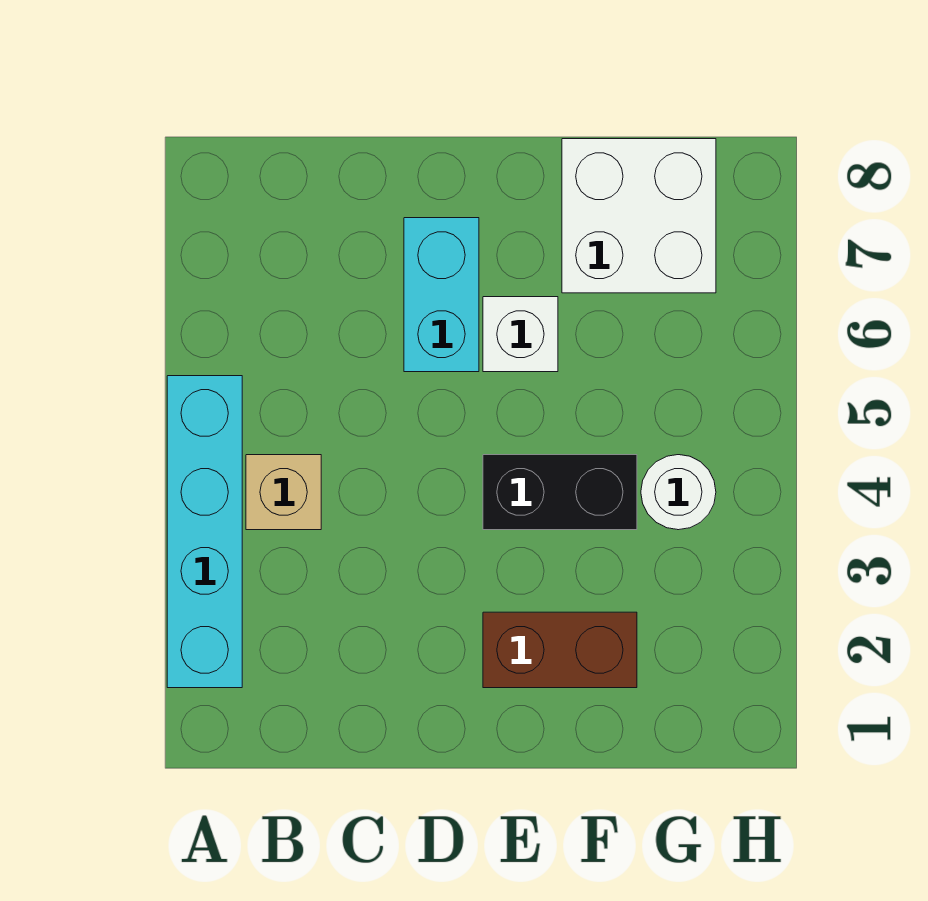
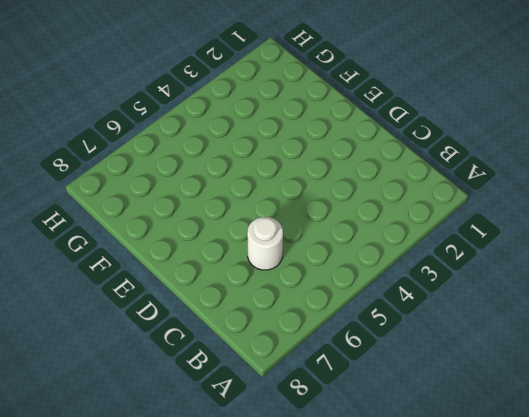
white round brick C6 level 1 -> white round brick G4 level 1
none -> cyan brick A2:A5 level 1
none -> tan brick B4 level 1

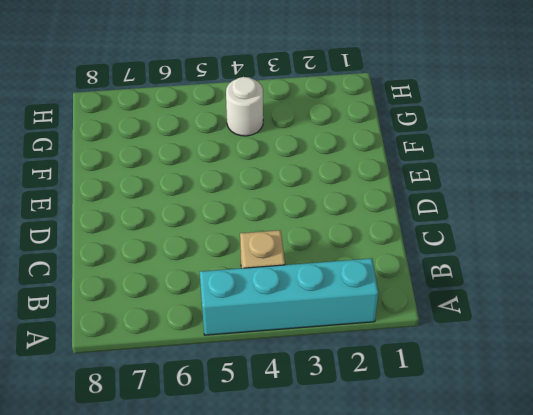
none -> cyan brick D6:D7 level 1
none -> brown brick E2:F2 level 1

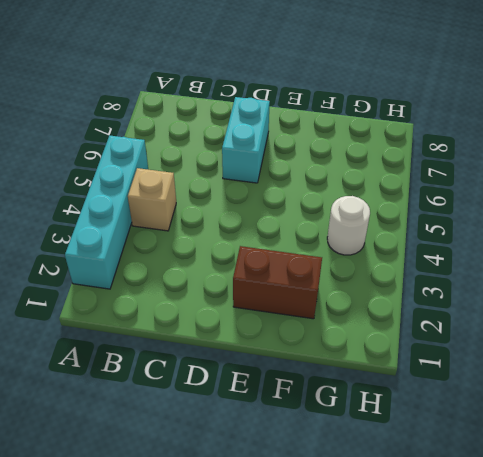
none -> black brick E4:F4 level 1
none -> white brick E6 level 1

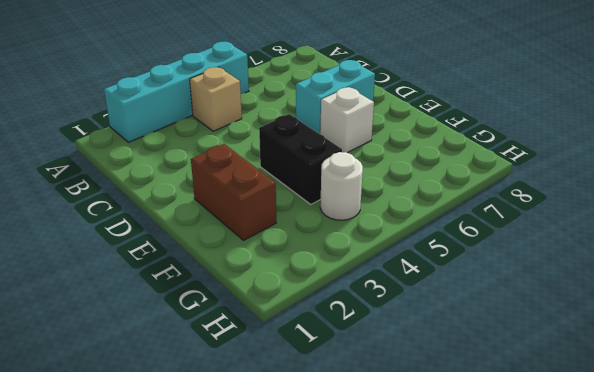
none -> white brick F7:G8 level 1

